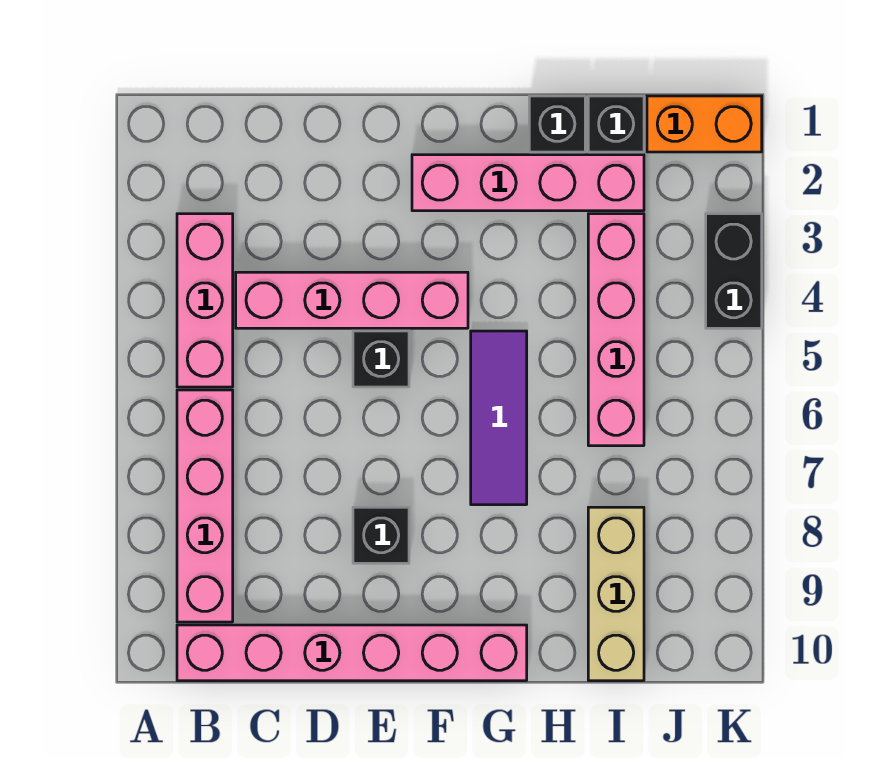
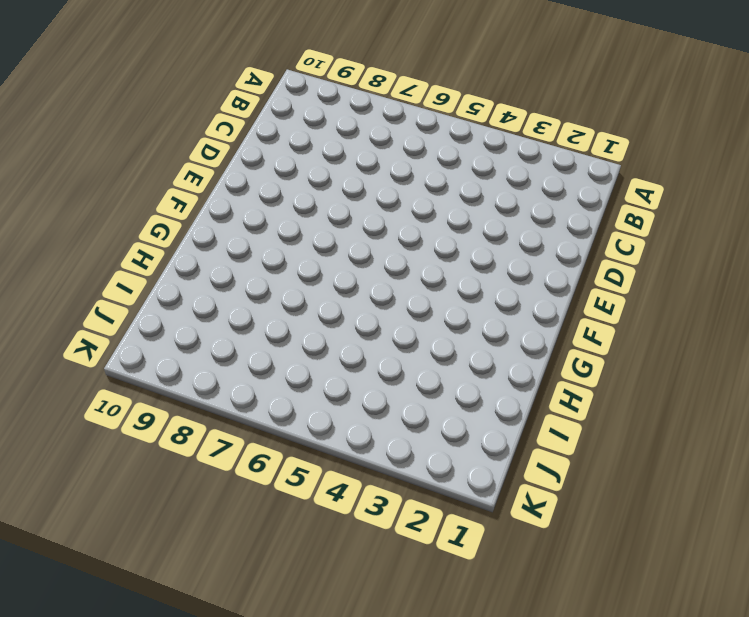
none -> pink brick B3:B5 level 1
none -> pink brick B6:B9 level 1
none -> pink brick B10:G10 level 1

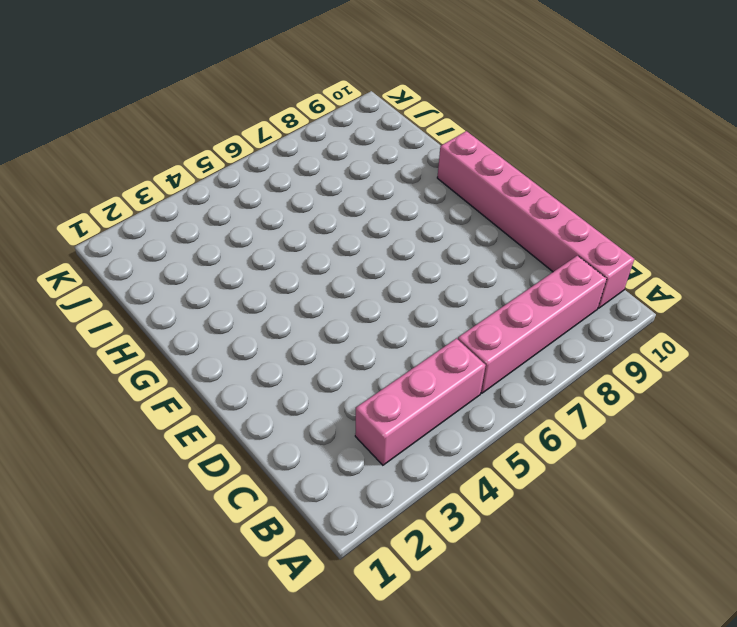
none -> pink brick C4:F4 level 1
none -> black brick E5 level 1
none -> black brick E8 level 1

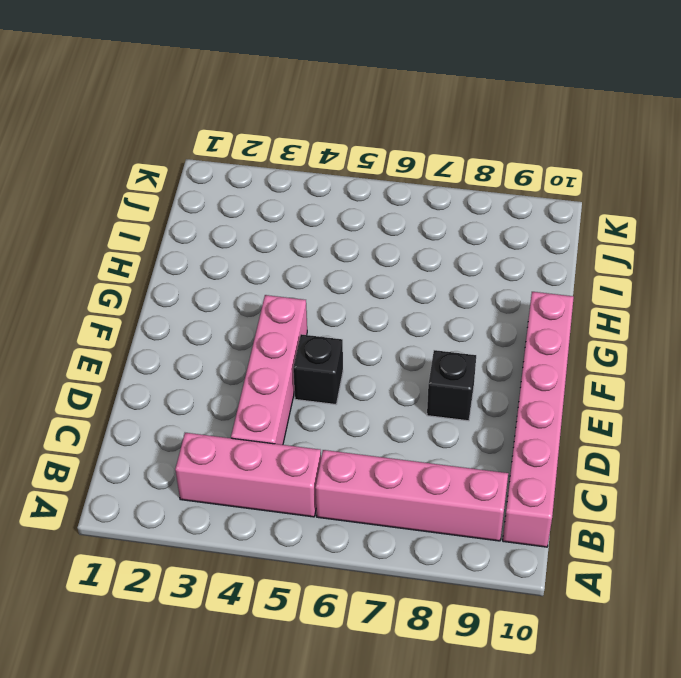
none -> pink brick F2:I2 level 1
none -> purple tile G5:G7 level 1
none -> black brick H1 level 1

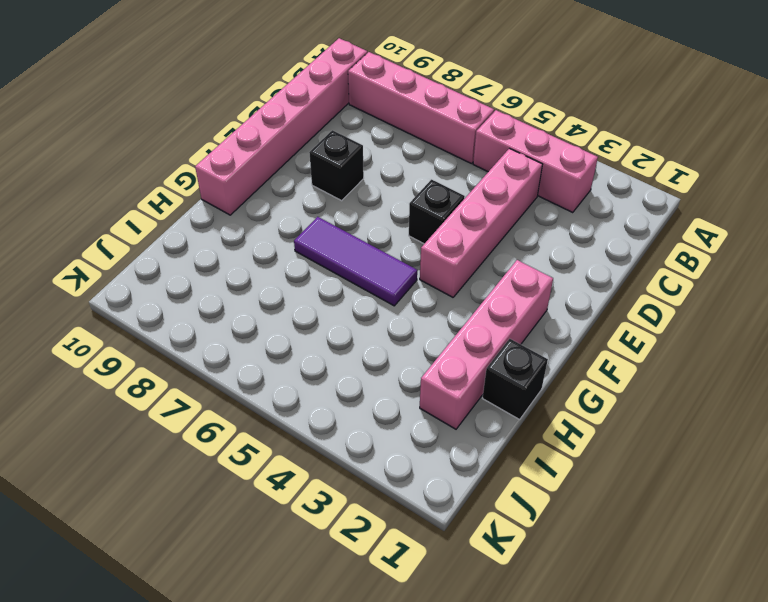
none -> black brick I1 level 1
none -> pink brick I3:I6 level 1
none -> tan brick I8:I10 level 1

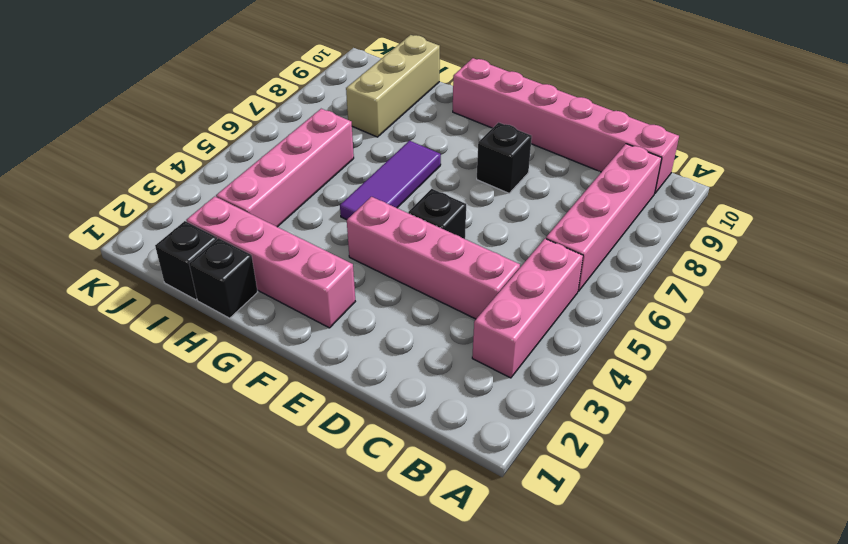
none -> orange brick J1:K1 level 1
none -> black brick K3:K4 level 1

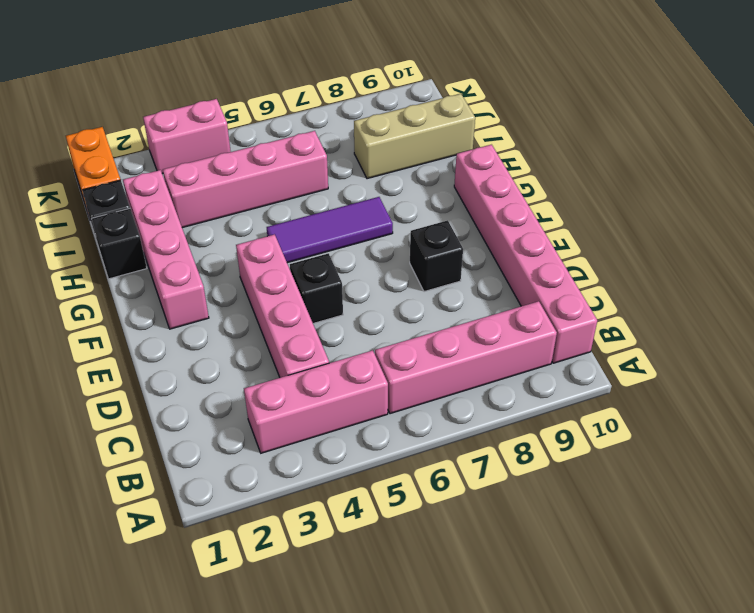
pink brick K3:K4 level 1 -> black brick K3:K4 level 1

